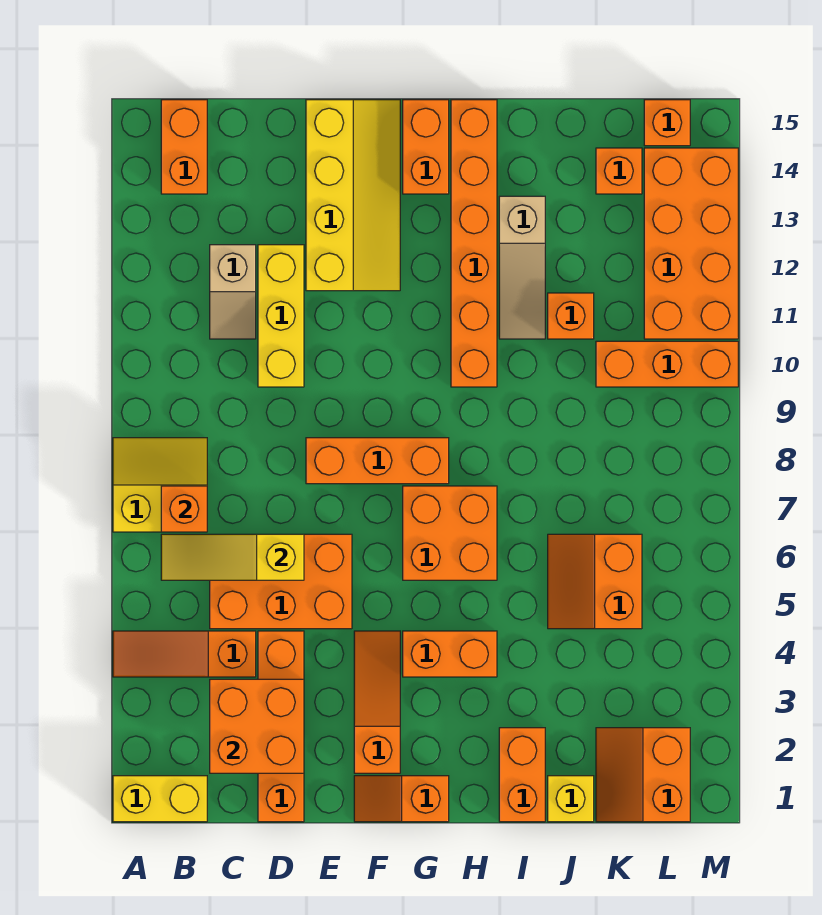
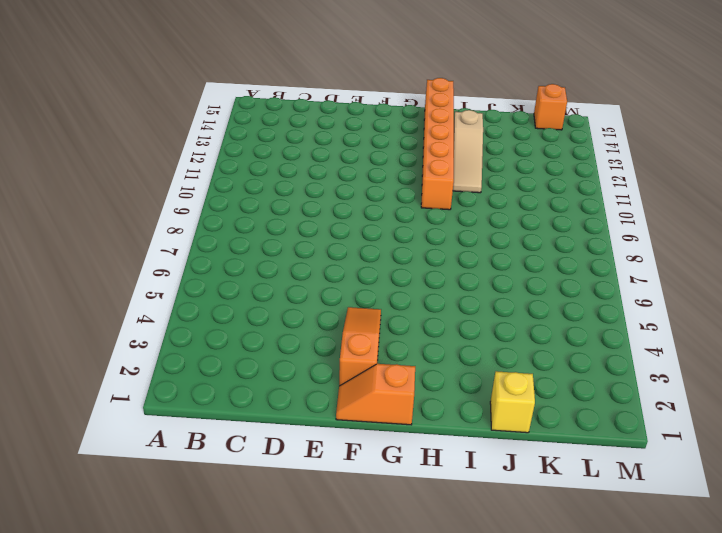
none -> yellow brick A1:B1 level 1
none -> orange slope A4:C4 level 1 top C
none -> yellow slope A7:B8 level 1 top 7

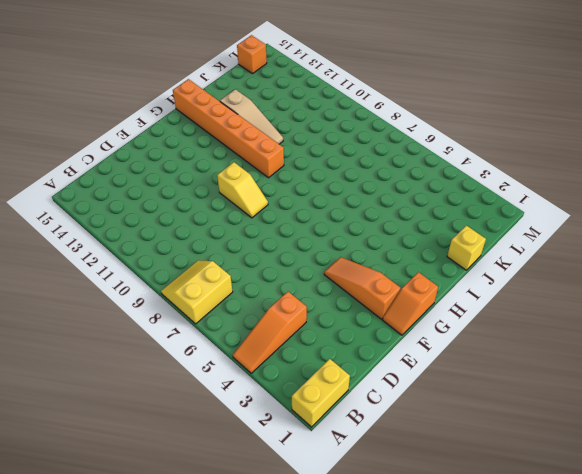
yellow slope F9:F10 level 1 top 10 -> none
none -> orange brick B14:B15 level 1
none -> orange brick C5:E6 level 1
none -> tan slope C11:C12 level 1 top 12

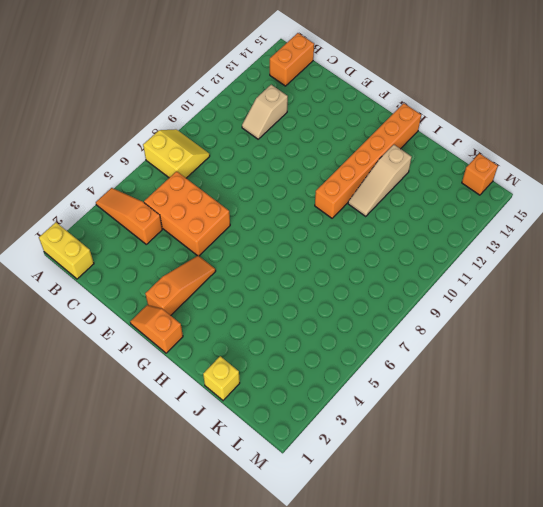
none -> orange brick D1:D4 level 1
none -> yellow brick D10:D12 level 1
none -> orange brick E8:G8 level 1

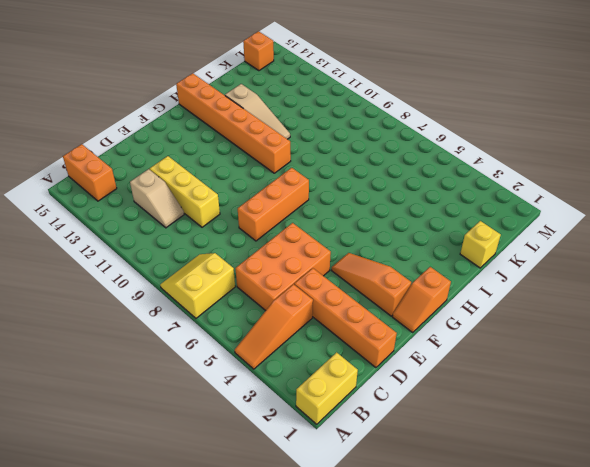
none -> yellow slope E12:F15 level 1 top E
none -> orange brick G4:H4 level 1
none -> orange brick G6:H7 level 1

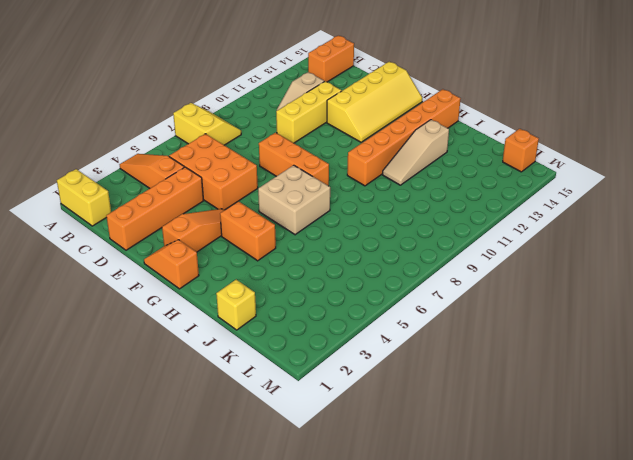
tan brick G6:H7 level 1 -> orange brick G6:H7 level 1
none -> orange brick G14:G15 level 1
none -> orange brick I1:I2 level 1
none -> orange slope J5:K6 level 1 top K

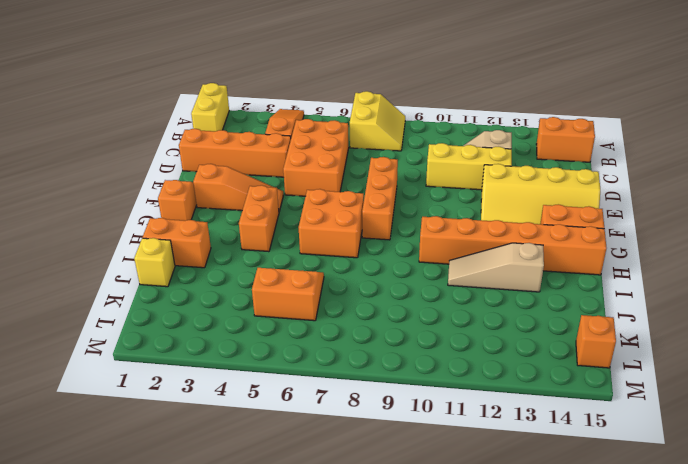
none -> orange brick J11 level 1
none -> orange slope K1:L2 level 1 top L
none -> orange brick K10:M10 level 1

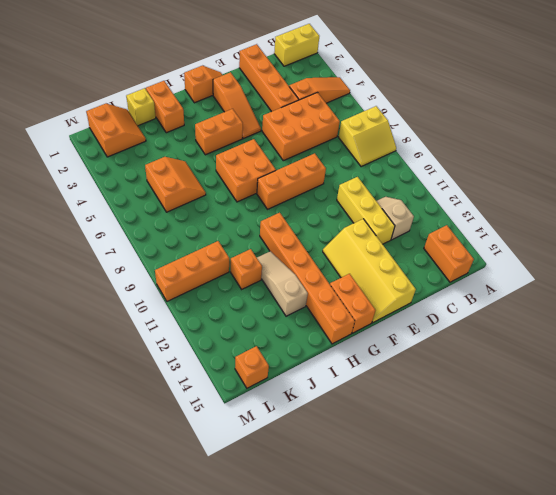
none -> orange brick K14 level 1
none -> orange brick L11:M14 level 1
none -> yellow slope B6:D6 level 2 top D

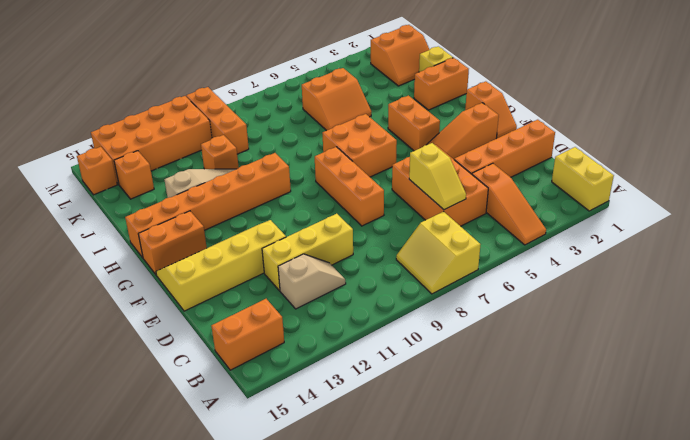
yellow slope C6:D6 level 2 top D -> yellow slope B6:D6 level 2 top D
none -> orange brick B7 level 2
none -> orange brick C2:D3 level 2

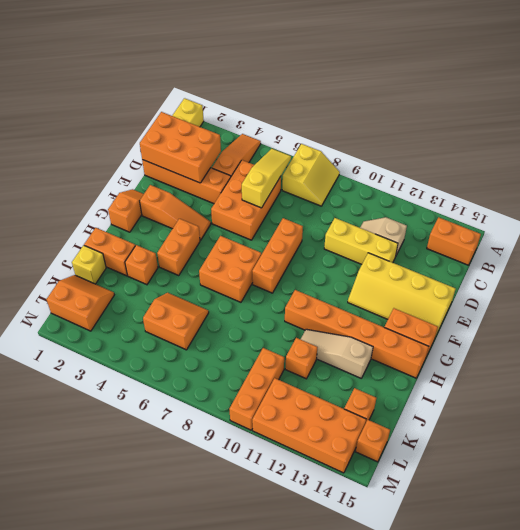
orange brick C1:D3 level 2 -> orange brick C2:D3 level 2
orange brick I3 level 1 -> orange brick B7 level 2

